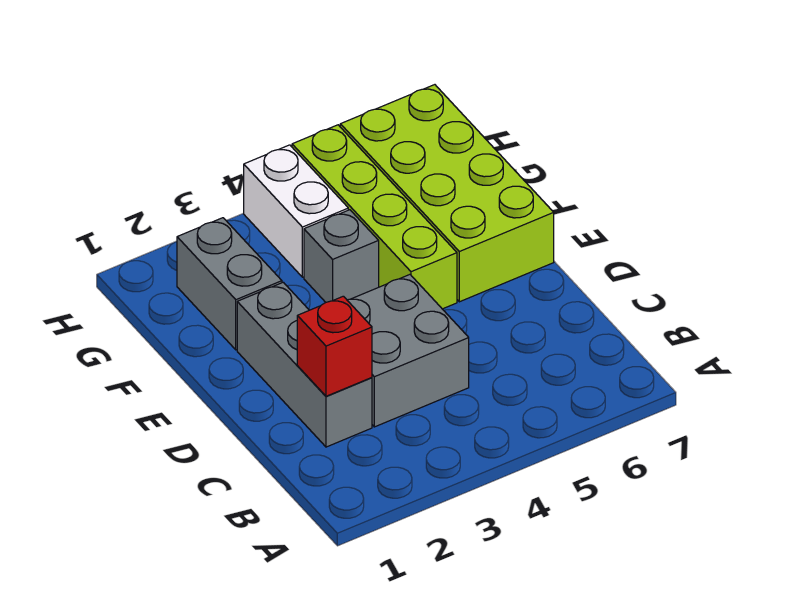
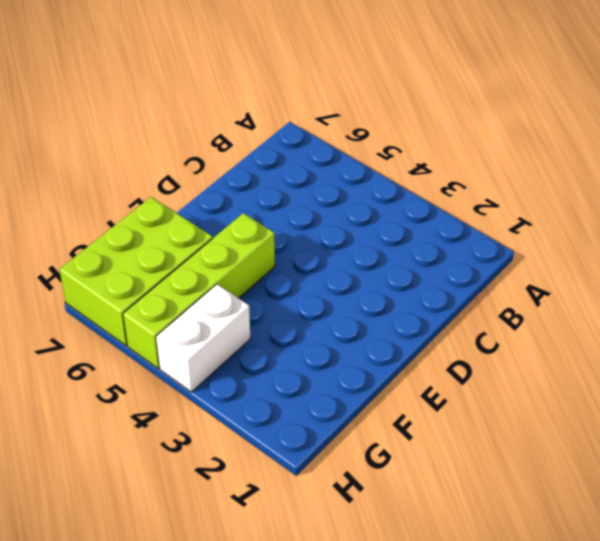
lime brick F6:H7 level 1 -> lime brick E6:H7 level 1
none -> grey brick C2:E2 level 1
none -> grey brick C3:D4 level 1

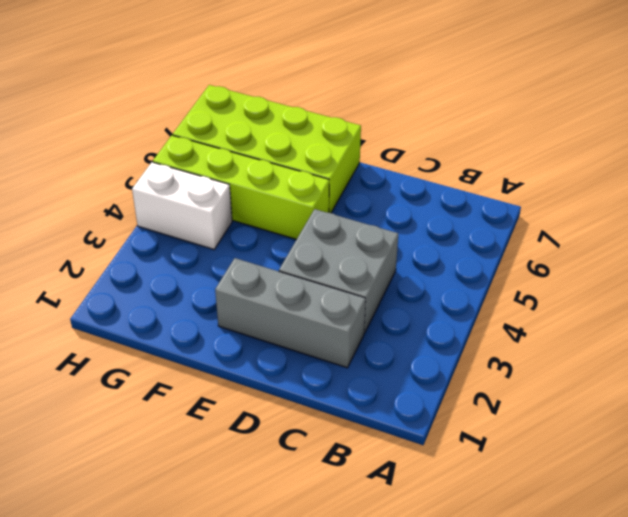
none -> grey brick F2:G2 level 1
none -> grey brick F4 level 1

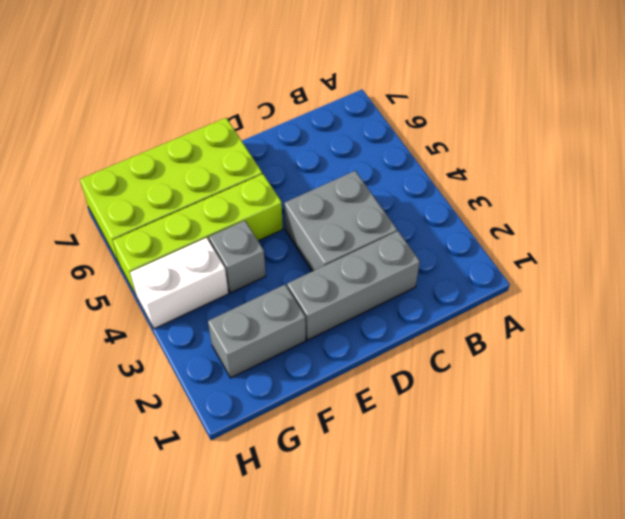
none -> red brick C2 level 2

